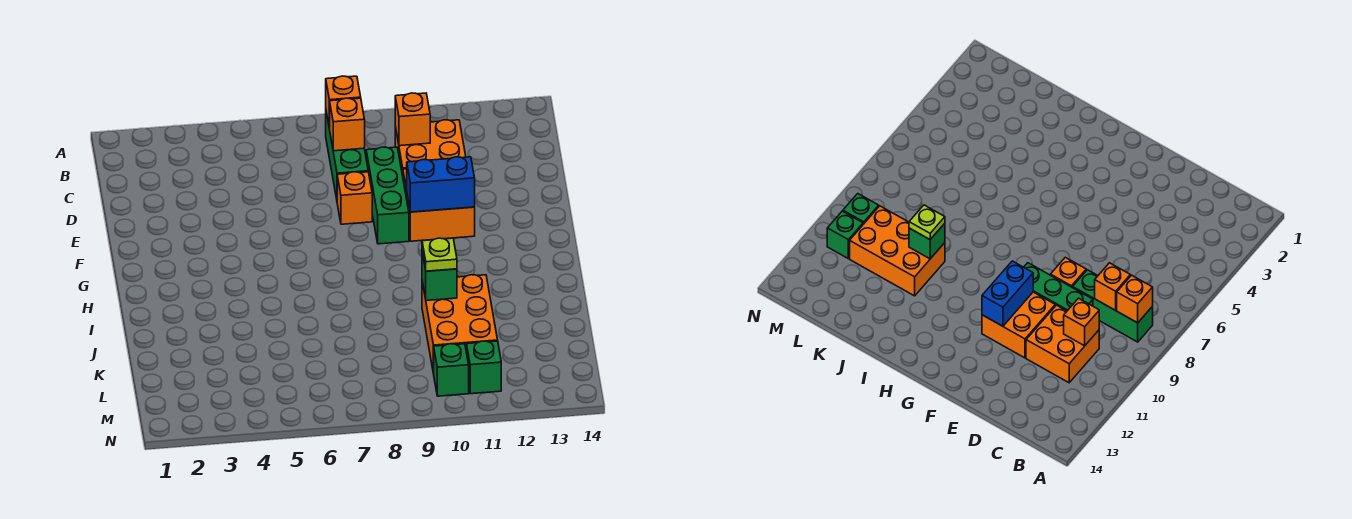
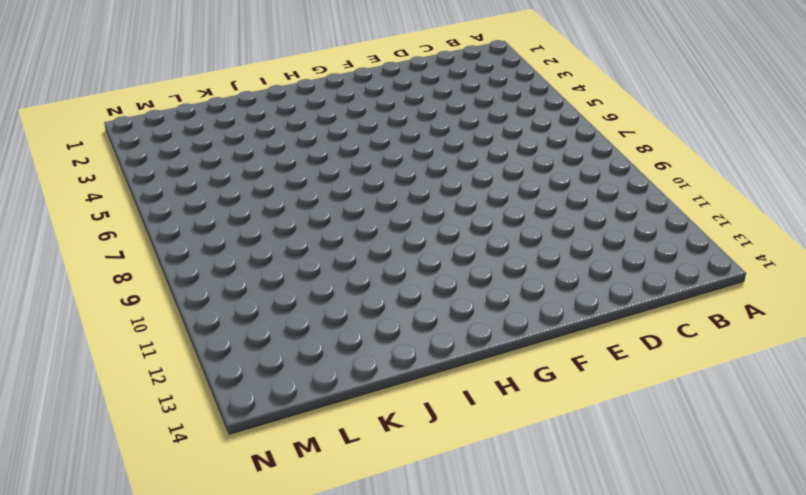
none -> green brick B8:D8 level 1
none -> orange brick C10:D11 level 1
none -> green brick D9:F9 level 1

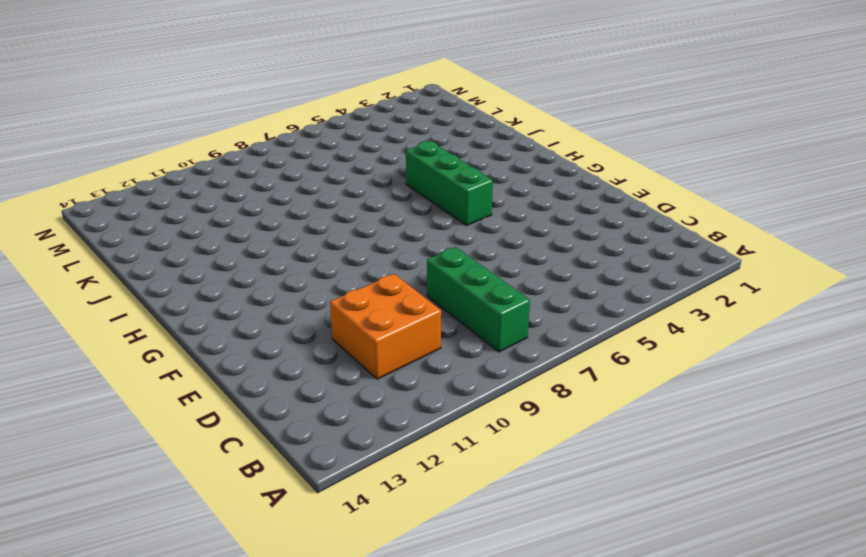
green brick G5:I5 level 1 -> green brick D9:F9 level 1
none -> orange brick E8 level 1
none -> orange brick E10:F11 level 1
none -> orange brick J10:L11 level 1

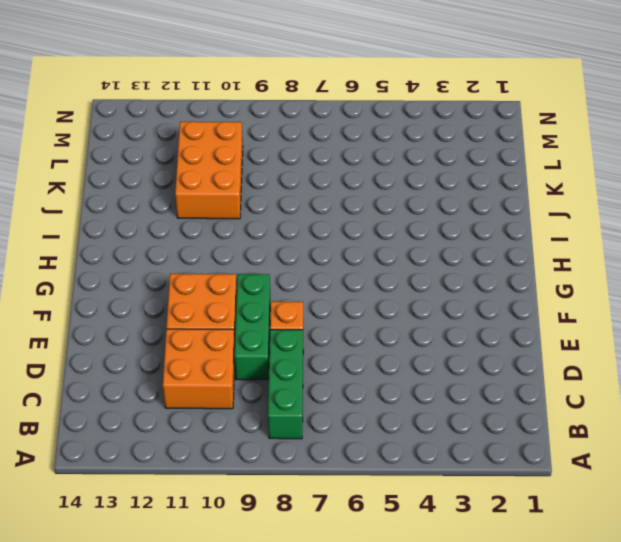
none -> green brick M10 level 1
none -> green brick M11 level 1
none -> orange brick B8 level 2

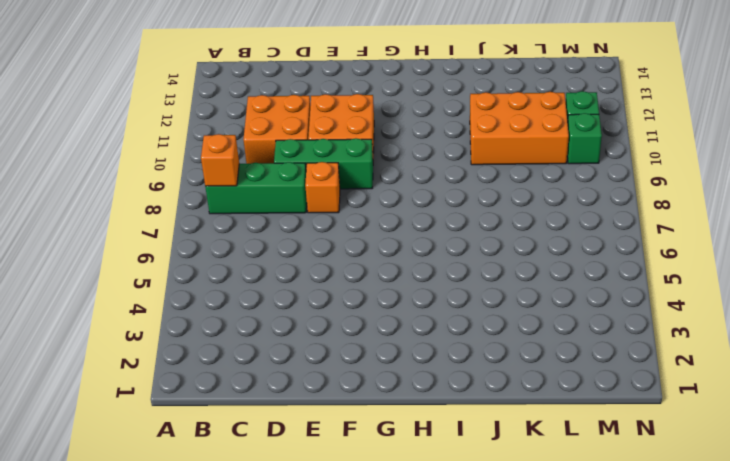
none -> orange brick C8 level 2
none -> orange brick C10 level 2
none -> blue brick F10:F11 level 2

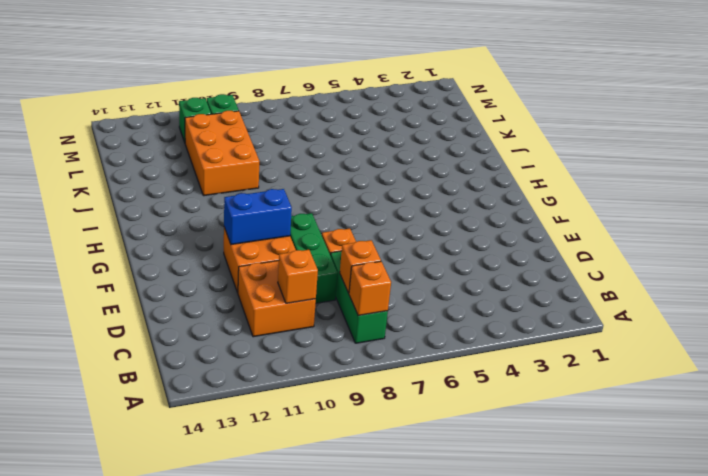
none -> green brick J10 level 2
none -> lime plate J10 level 3

